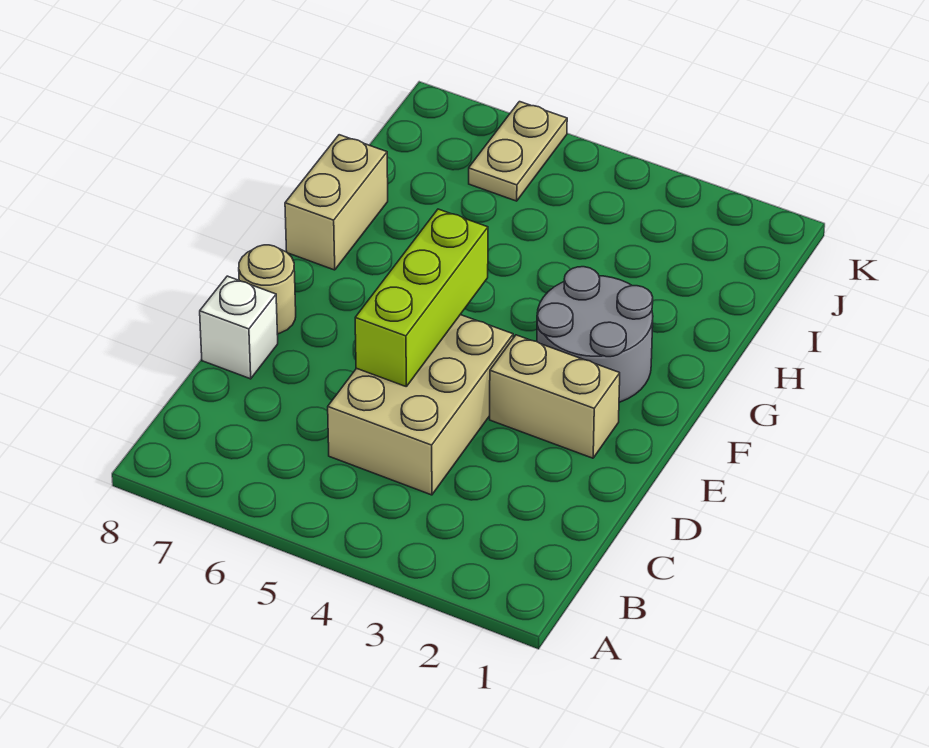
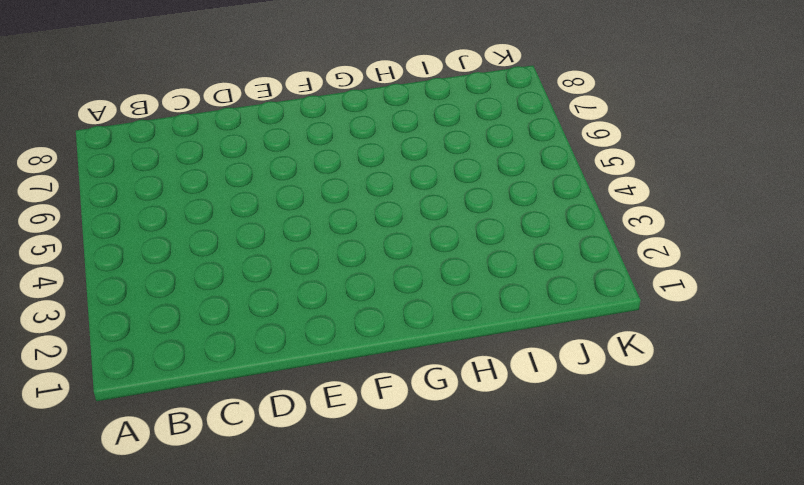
none -> tan brick C4:E5 level 1
none -> white brick D8 level 1

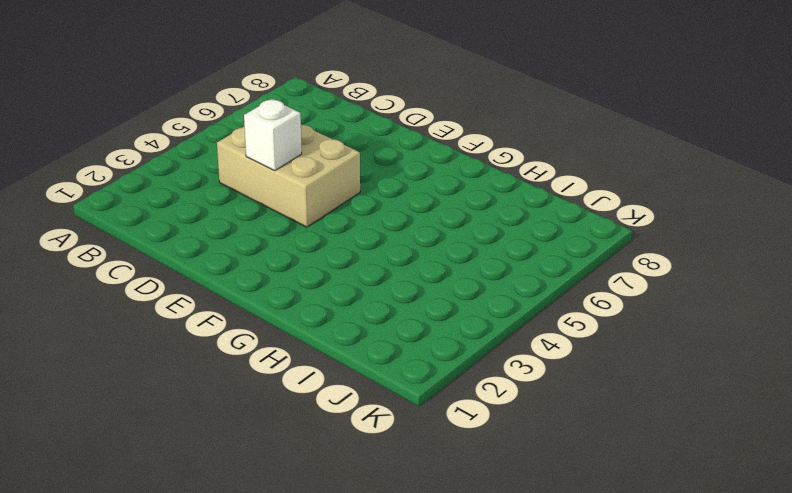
white brick D4 level 2 -> white brick D8 level 1
none -> tan brick E2:E3 level 1
none -> tan round brick E8 level 1

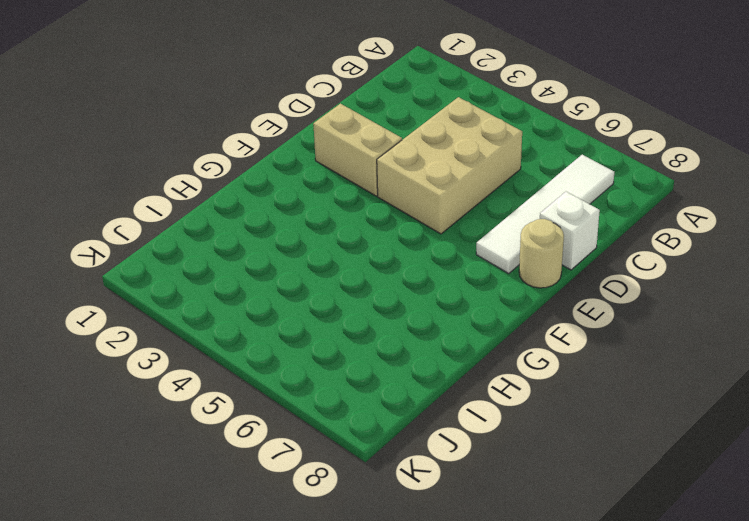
white tile B7:E7 level 1 -> none
none -> grey round brick F2:G3 level 1
none -> tan brick G8:H8 level 1

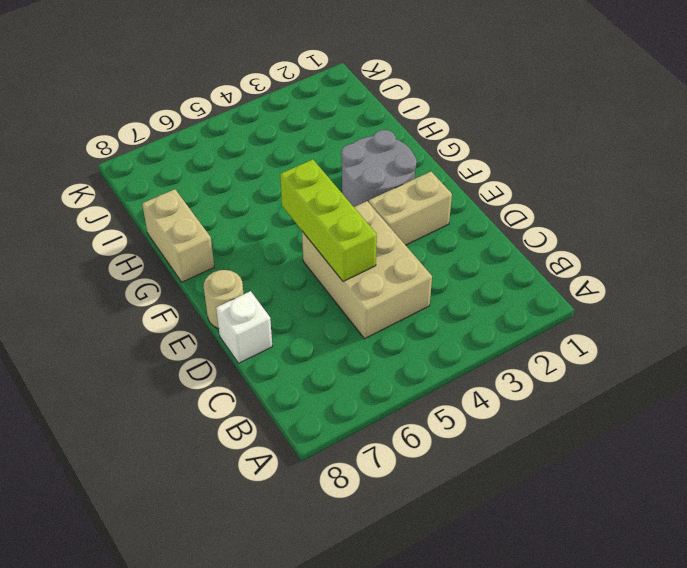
none -> tan plate J6:K6 level 1

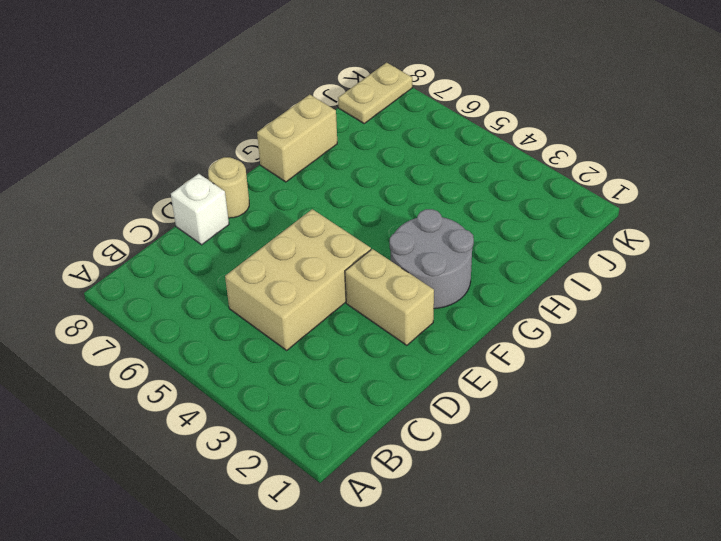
tan plate J8:K8 level 1 -> tan plate J6:K6 level 1
none -> lime brick D5:F5 level 2

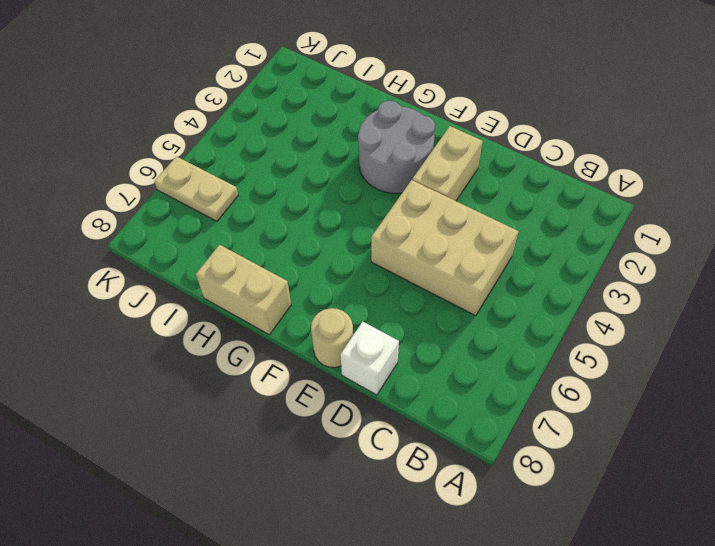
none -> lime brick D5:F5 level 2

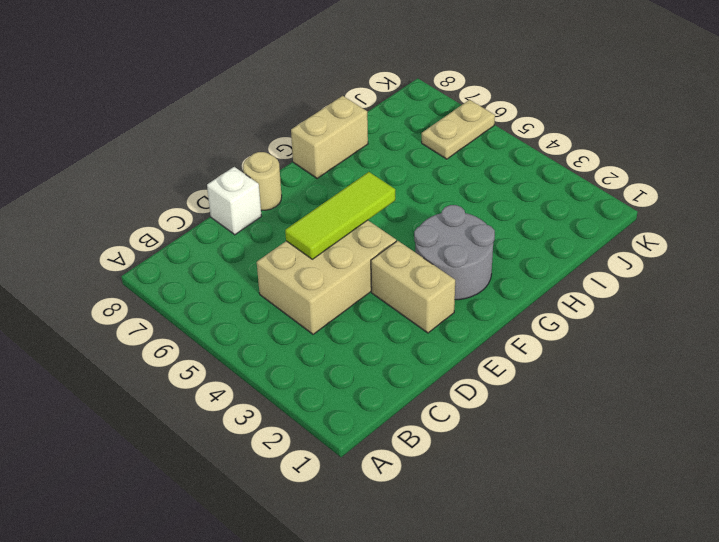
lime tile D5:F5 level 2 -> lime brick D5:F5 level 2

